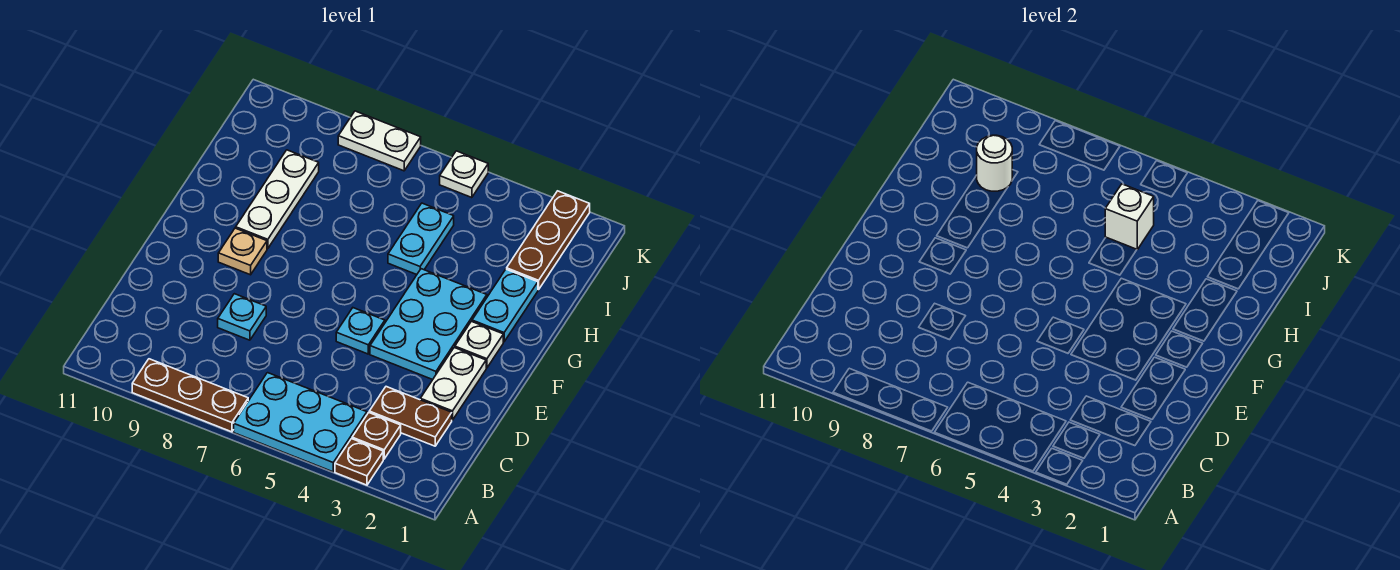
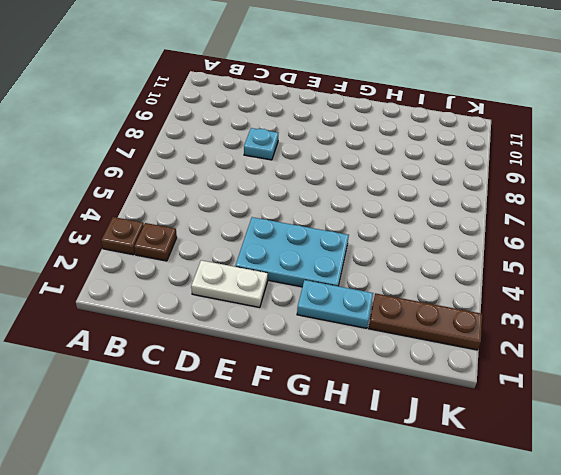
none -> cyan plate A4:B6 level 1
none -> brown plate A7:A9 level 1
none -> brown plate C2:C3 level 1

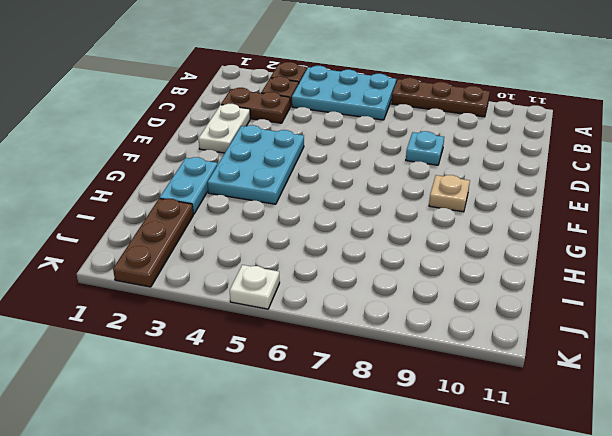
none -> cyan plate E5 level 1
none -> white plate F2 level 1
none -> white plate G9:I9 level 1

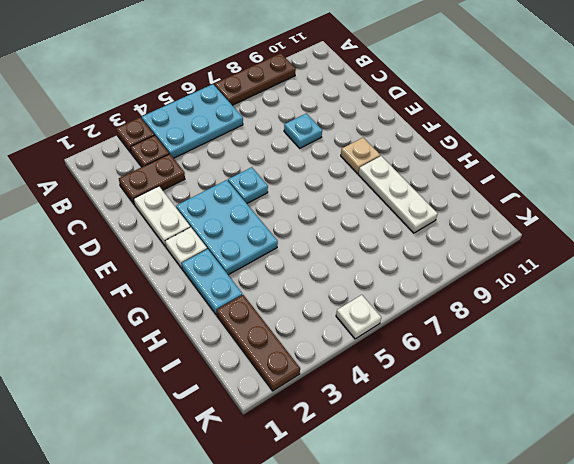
none -> cyan plate H5:I5 level 1
none -> white plate K7:K8 level 1
none -> white brick I5 level 2

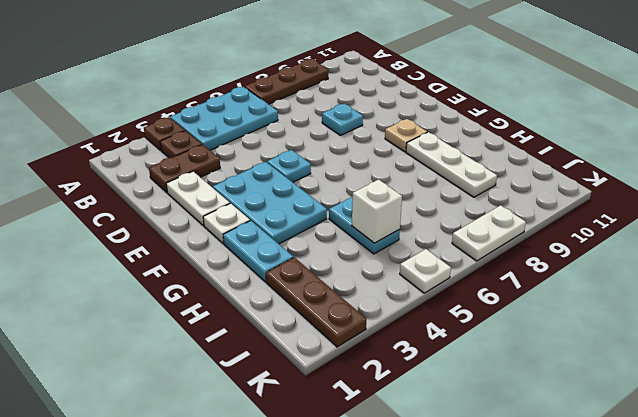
none -> white round brick I9 level 2

